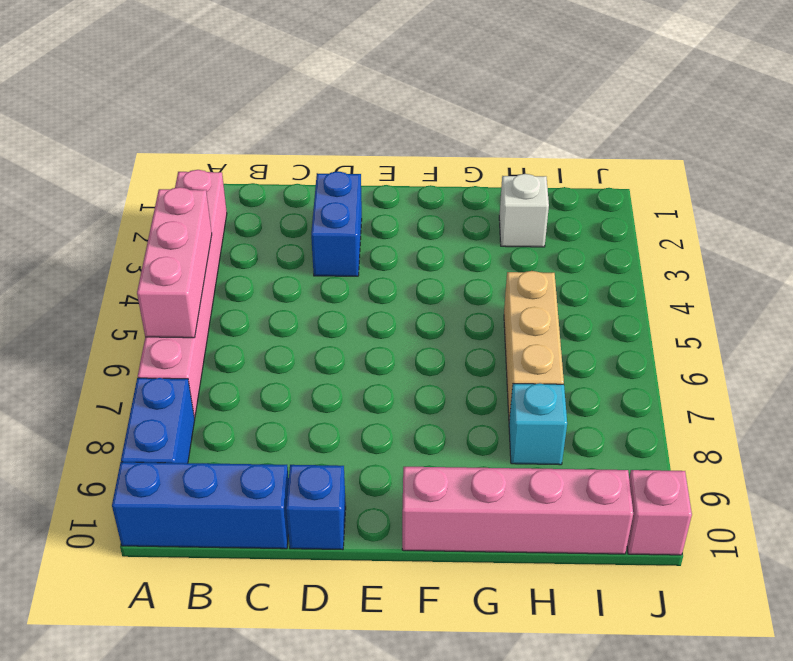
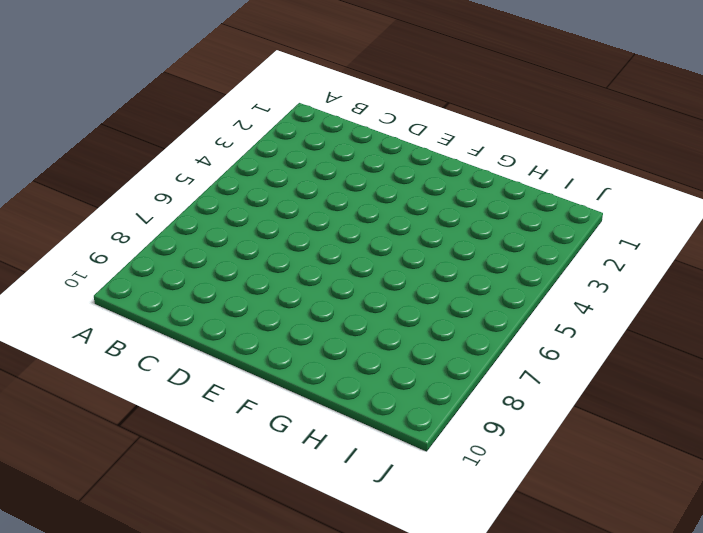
none -> pink brick A2:A7 level 1
none -> blue brick A8:A9 level 1

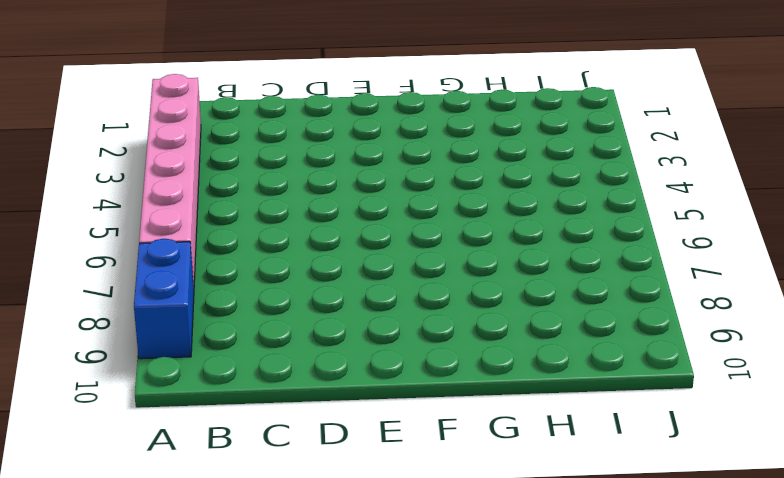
none -> blue brick A10:C10 level 1
none -> blue brick D2:D3 level 1

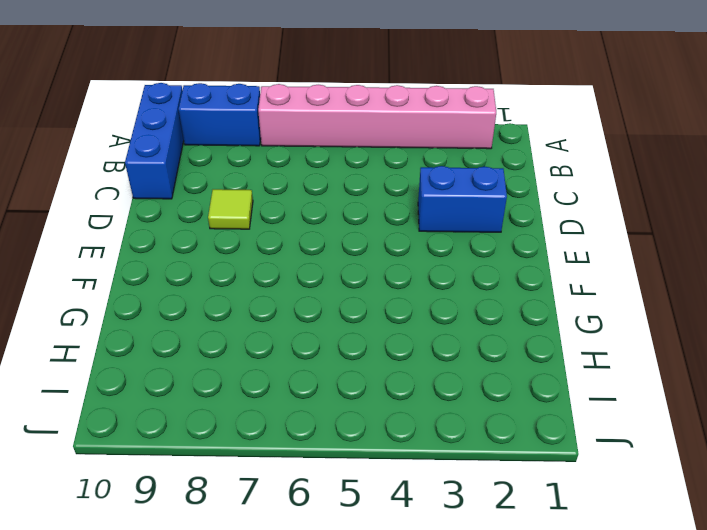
lime tile D8 level 1 -> none
none -> blue brick D10 level 1
none -> pink brick F10:I10 level 1

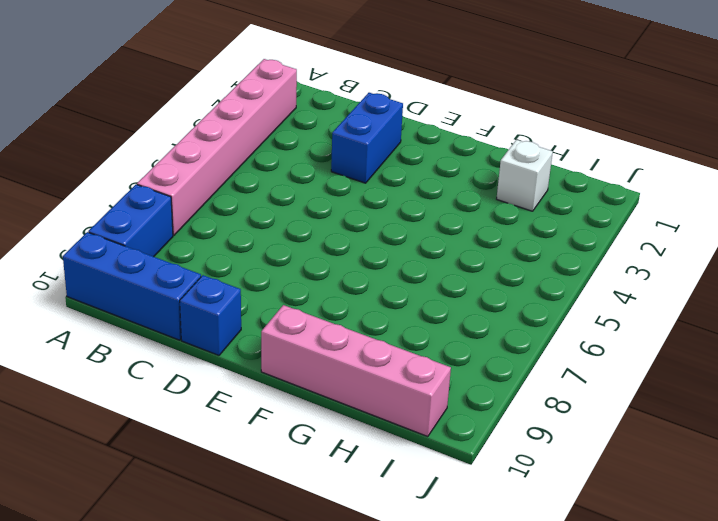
none -> tan brick H5:H7 level 1
none -> cyan brick H8 level 1

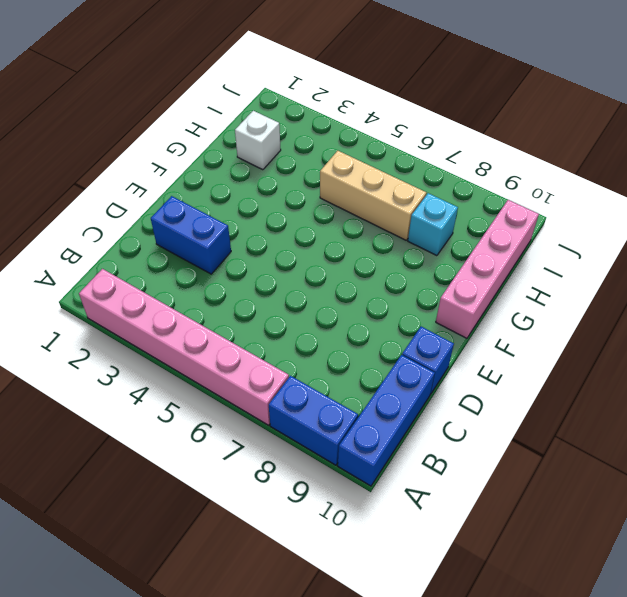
none -> pink brick J10 level 1
none -> pink brick A4:A6 level 2

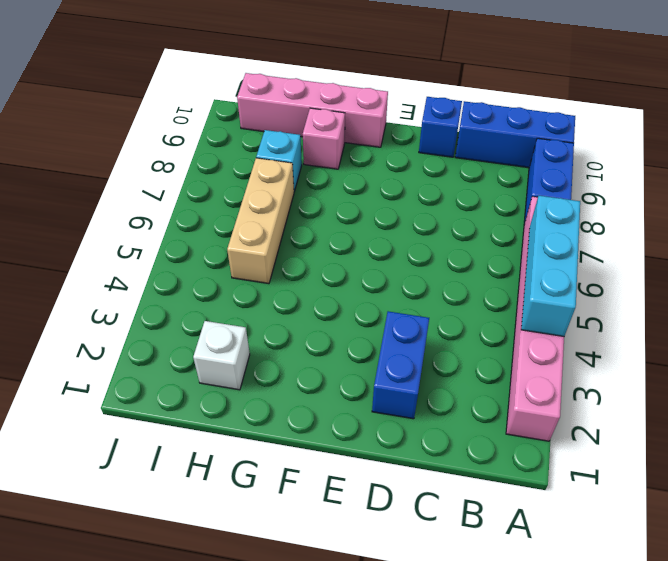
cyan brick A4:A6 level 2 -> pink brick A4:A6 level 2
pink brick G9 level 1 -> pink brick J10 level 1

